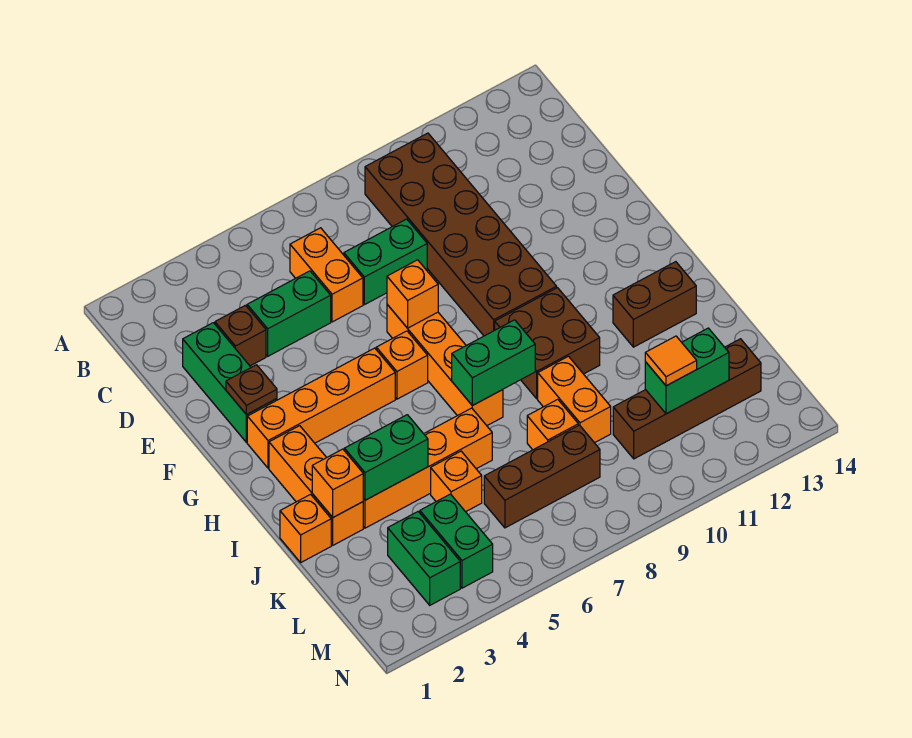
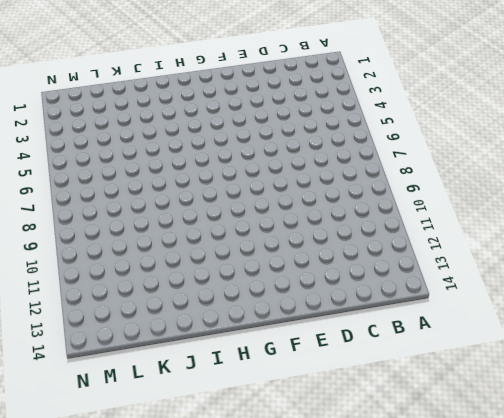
none -> brown brick B9:G10 level 1
none -> orange brick C6:D6 level 1
none -> green brick D2:F2 level 1

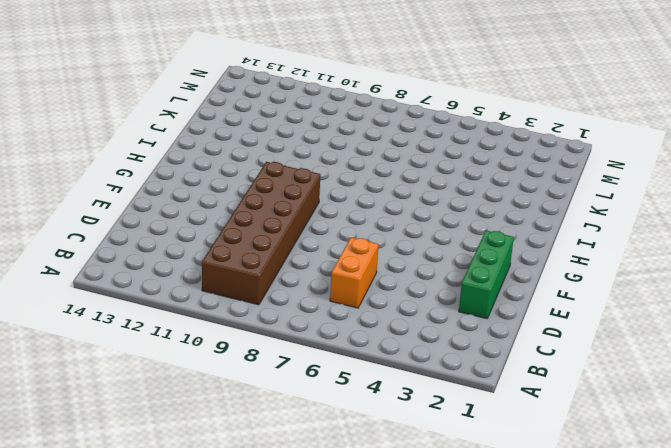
none -> brown brick D3 level 1
none -> green brick D4:D5 level 1
none -> green brick D7:D8 level 1

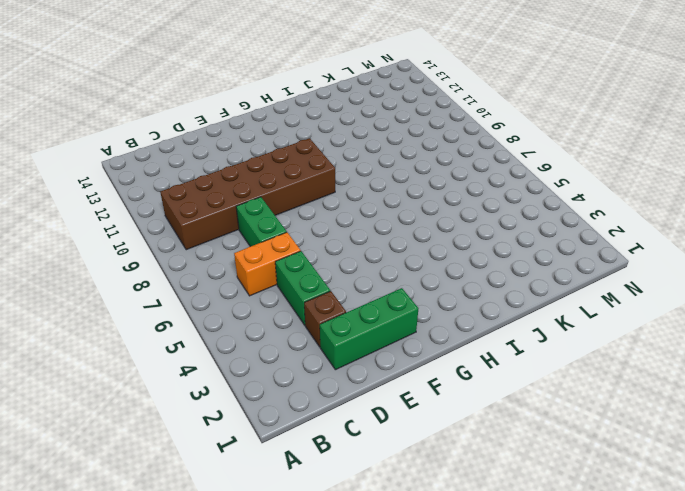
none -> orange brick F7:I7 level 1
none -> orange brick G2:G5 level 1
none -> orange brick G6 level 1

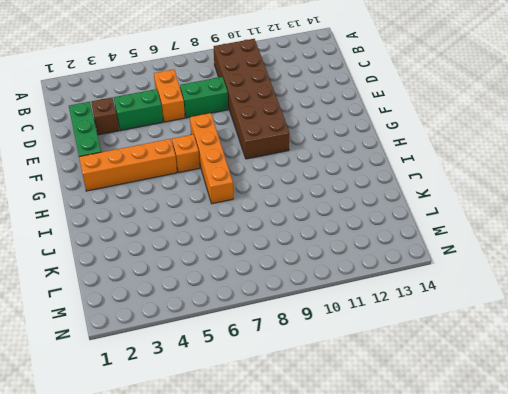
none -> orange brick H2:J2 level 1
none -> brown brick H9:I10 level 1
none -> brown brick I12:I13 level 1

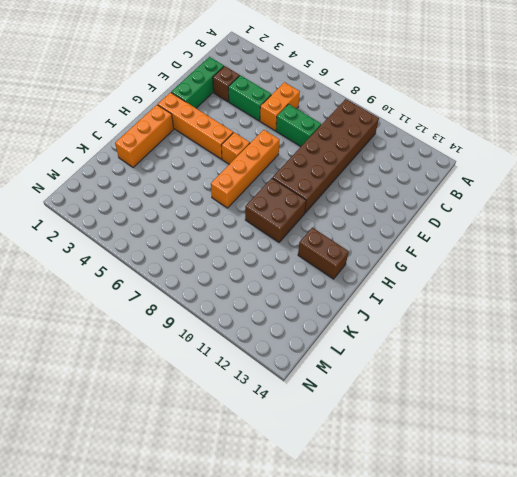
none -> orange brick J1 level 1
none -> orange brick J3:J6 level 1
none -> orange brick J9:K9 level 1

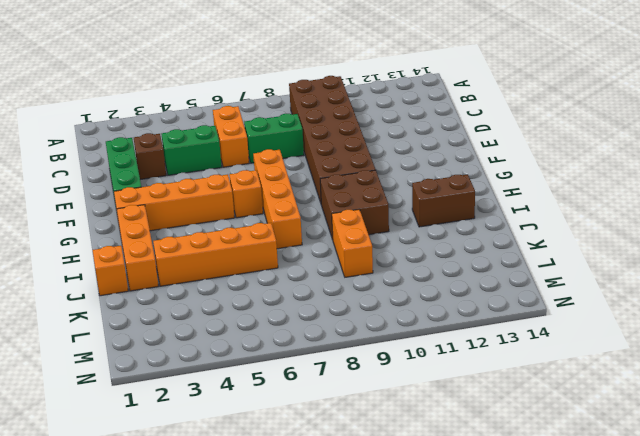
none -> orange brick K5 level 1
none -> orange brick K8 level 1
none -> green brick L3:M3 level 1

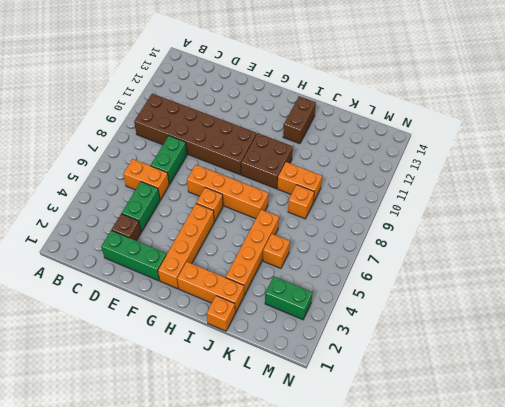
none -> green brick L4:M4 level 1
none -> brown brick L6:L8 level 1
none -> brown brick L10:L13 level 1

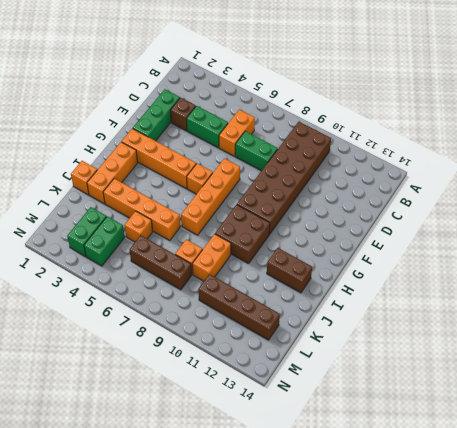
none -> brown plate F2 level 2
none -> orange brick F7 level 2
none -> green brick I7:I8 level 2

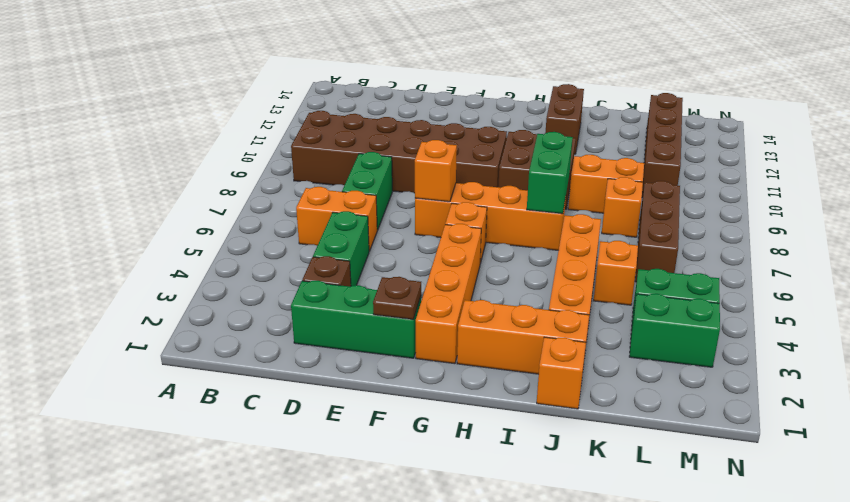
none -> orange brick J2 level 2
none -> green brick J3:J4 level 2
none -> green brick L11:L12 level 2

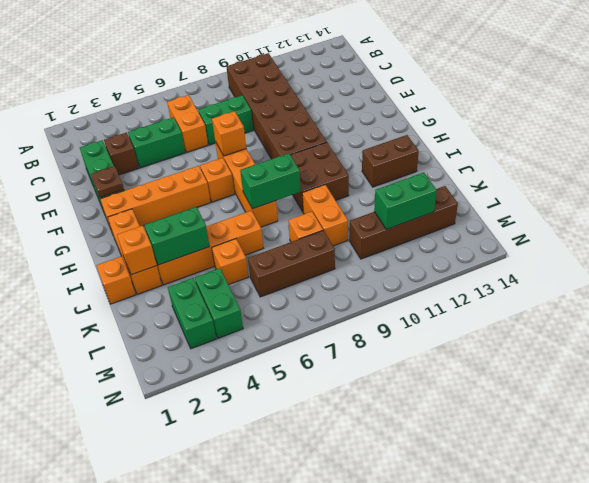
none -> orange tile L11 level 3

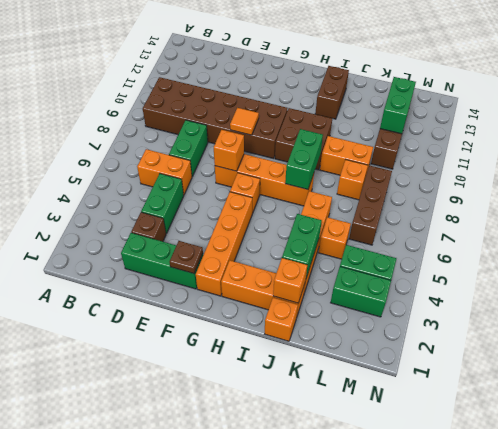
orange tile F9 level 2 -> orange tile L11 level 3

